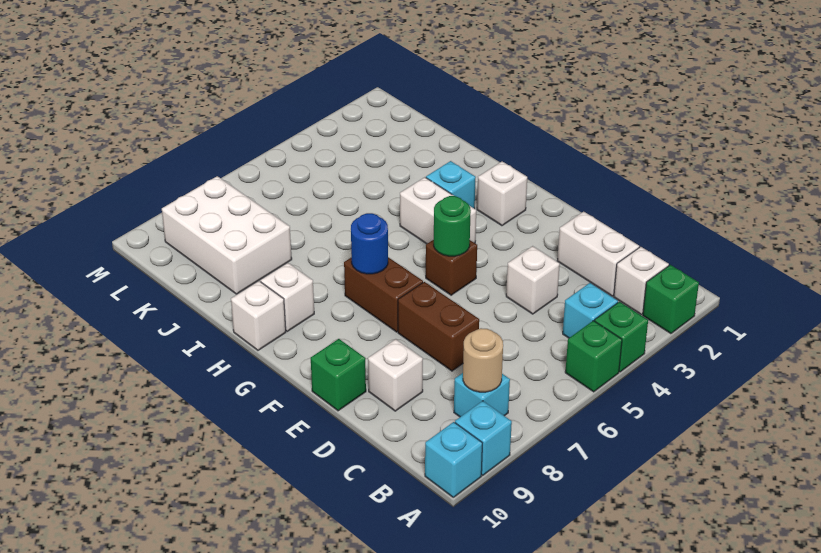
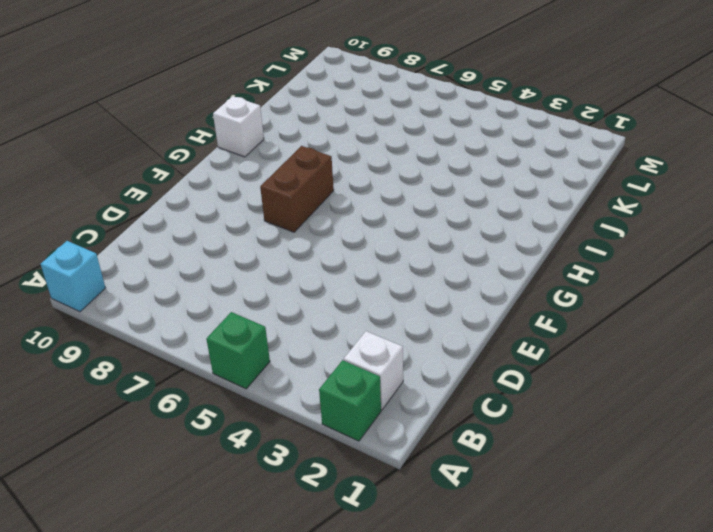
none -> green brick A4 level 1
none -> cyan brick A9 level 1
none -> cyan brick B4 level 1

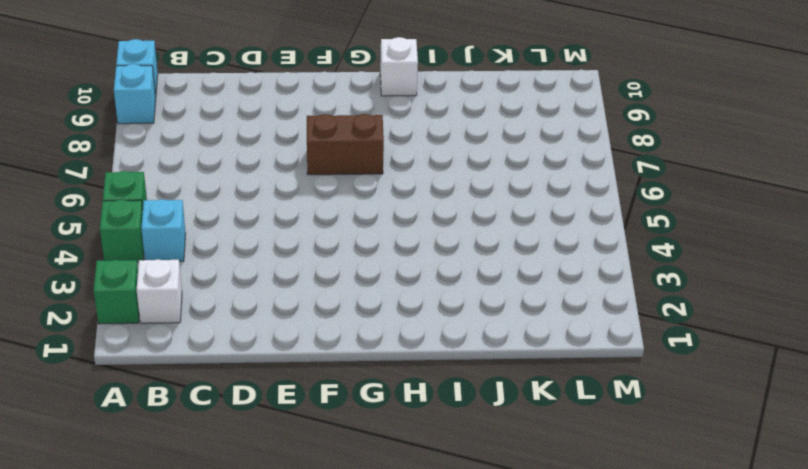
none -> cyan brick B8 level 1
none -> white brick C2:D2 level 1
none -> white brick D4 level 1

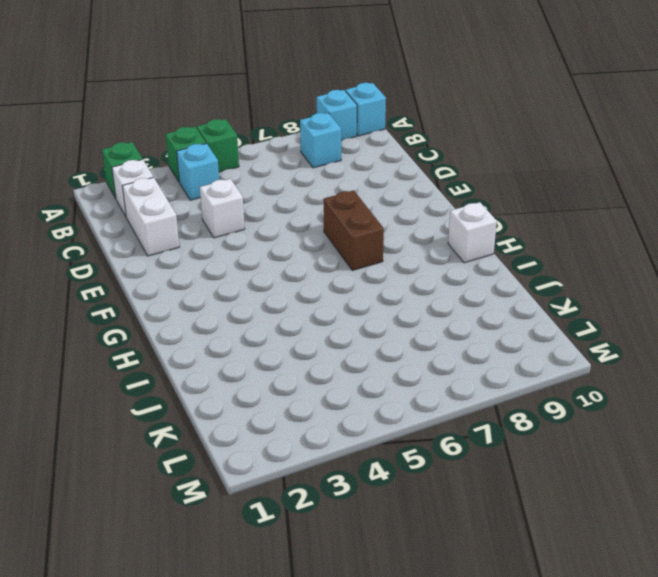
none -> brown brick D7:E7 level 1
none -> white brick D9 level 1
none -> green brick E10 level 1

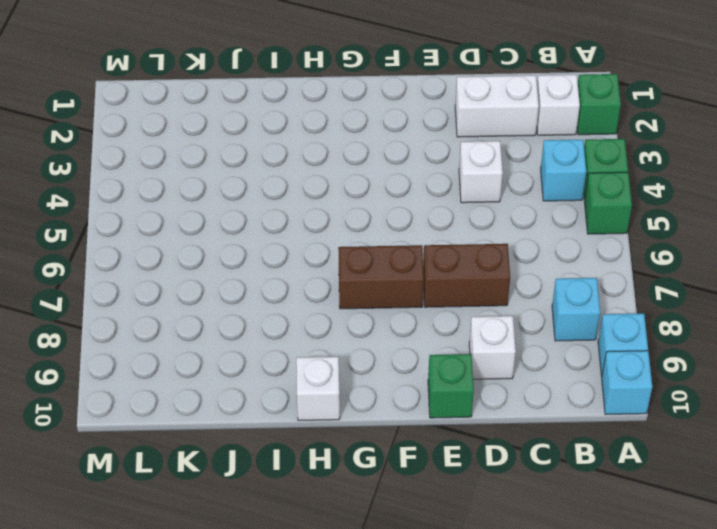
none -> brown brick F5 level 1
none -> white brick G2 level 1
none -> white brick G4:H4 level 1

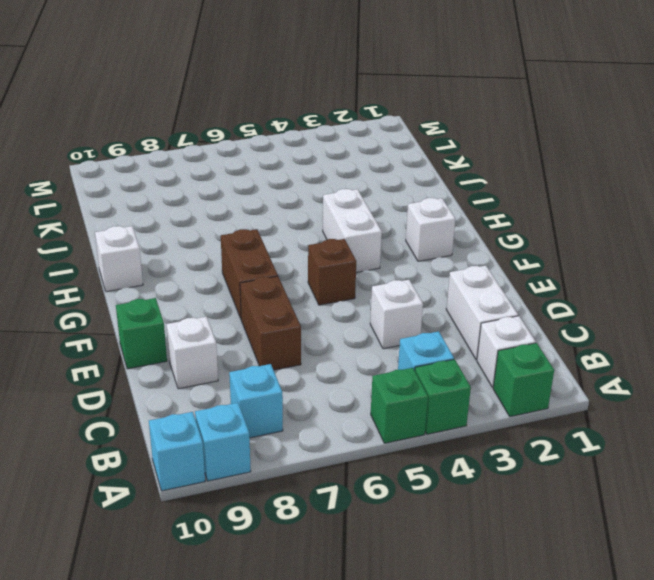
none -> cyan brick H3 level 1
none -> white brick H9 level 1
none -> white brick J8:L9 level 1

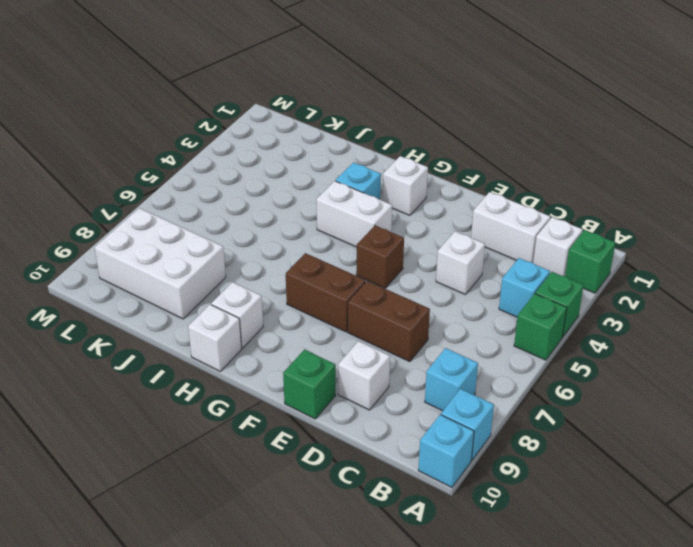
none -> tan round brick B8 level 2
none -> green round brick F5 level 2
none -> blue round brick G7 level 2

